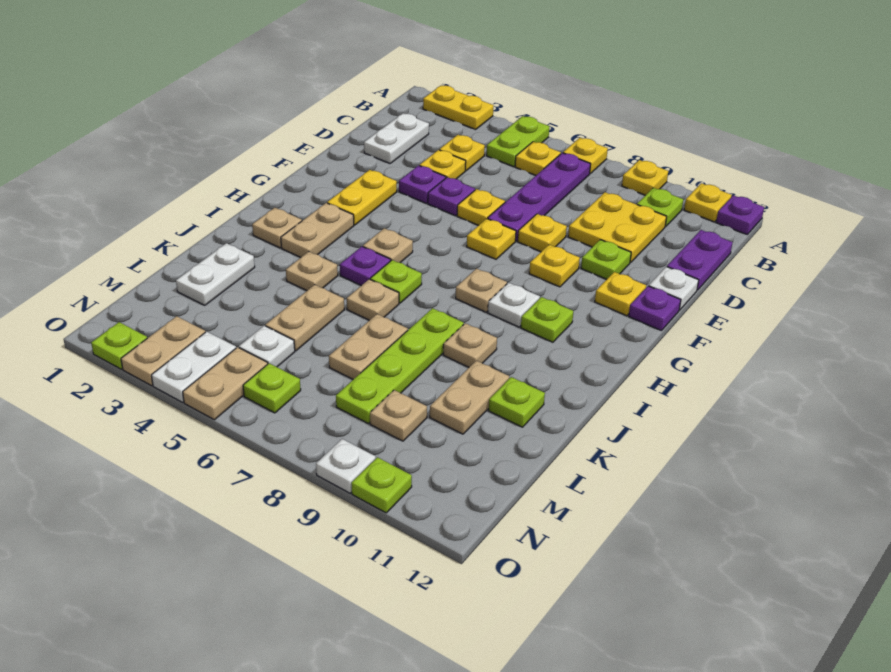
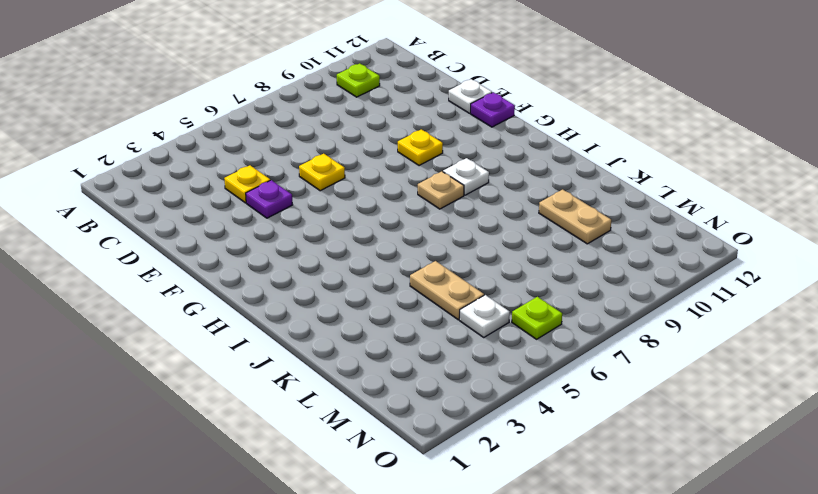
none -> yellow plate A2:A3 level 1
none -> lime plate A5:B5 level 1
none -> yellow plate A7 level 1
none -> yellow plate A9 level 1

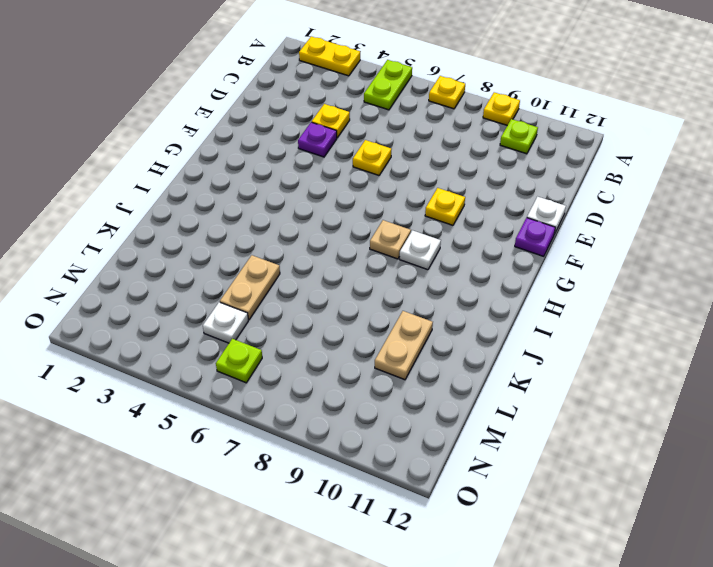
none -> yellow plate A11 level 1
none -> purple plate A12 level 1
none -> yellow plate B6 level 1
none -> purple plate B7:E7 level 1

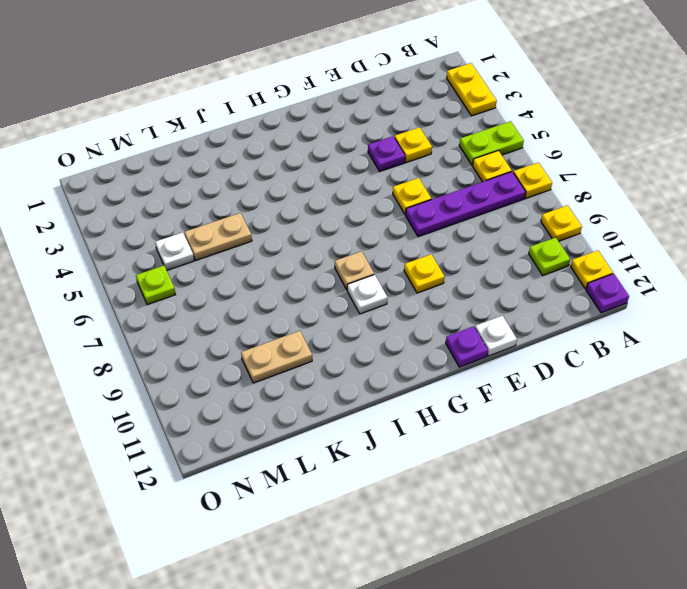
none -> white plate C2:D2 level 1
none -> yellow plate C4 level 1
none -> yellow plate C9:D10 level 1
none -> purple plate C12:D12 level 1

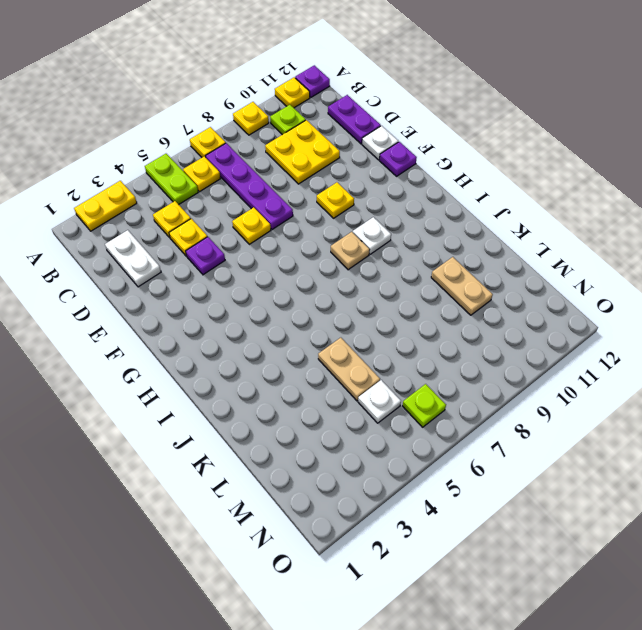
none -> purple plate E5 level 1
none -> yellow plate E8 level 1
none -> lime plate E10 level 1
none -> yellow plate F3:G3 level 1

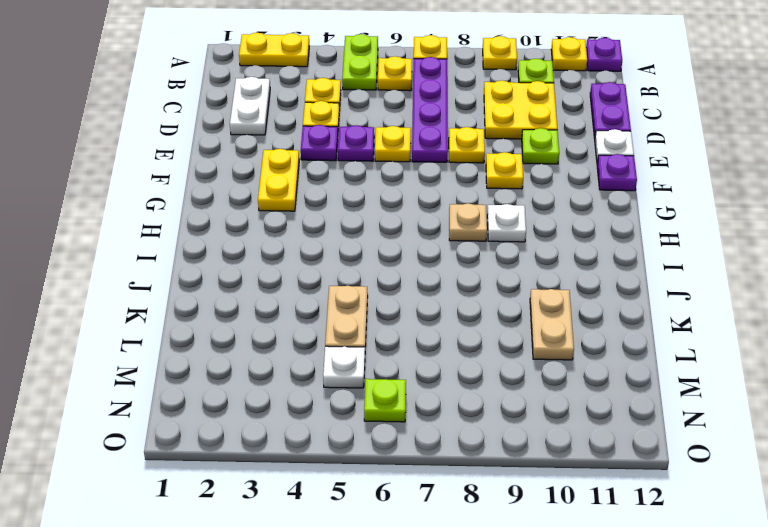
none -> yellow plate F7 level 1
none -> yellow plate F11 level 1
none -> tan plate H3:I3 level 1
none -> tan plate H5 level 1

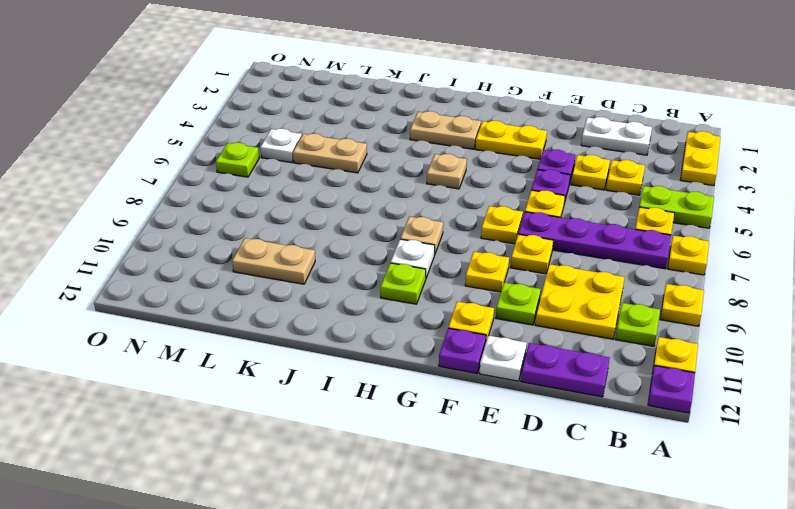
none -> tan plate I2 level 1
none -> purple plate I5 level 1
none -> lime plate I6 level 1
none -> tan plate J4 level 1

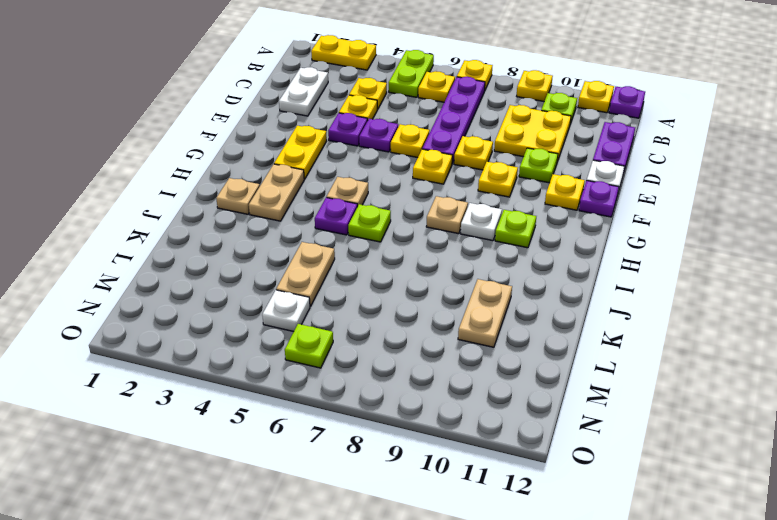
none -> tan plate J4 level 1
none -> tan plate J6 level 1
none -> lime plate J8:M8 level 1
none -> tan plate J9 level 1

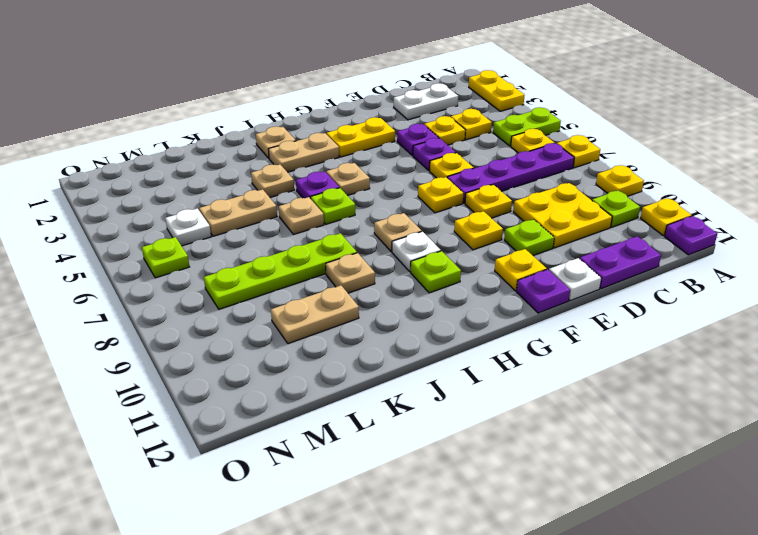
none -> white plate K2:L2 level 1
none -> tan plate K7:L7 level 1
none -> lime plate K11 level 1
none -> tan plate M9 level 1

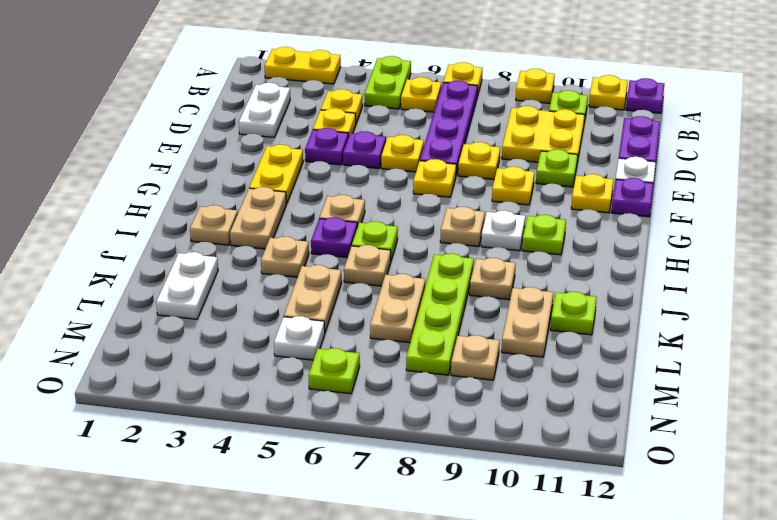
none -> tan plate N3:O3 level 1
none -> white plate N4:O4 level 1
none -> tan plate N5:O5 level 1
none -> lime plate O2 level 1

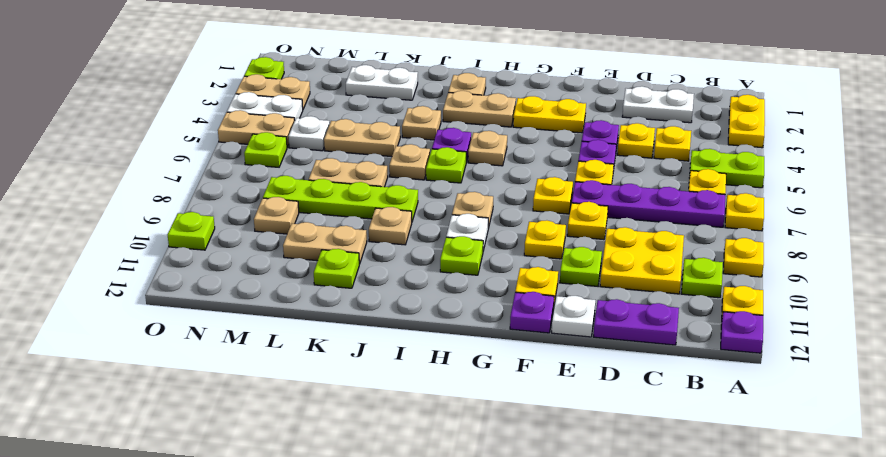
none -> white plate O9 level 1

